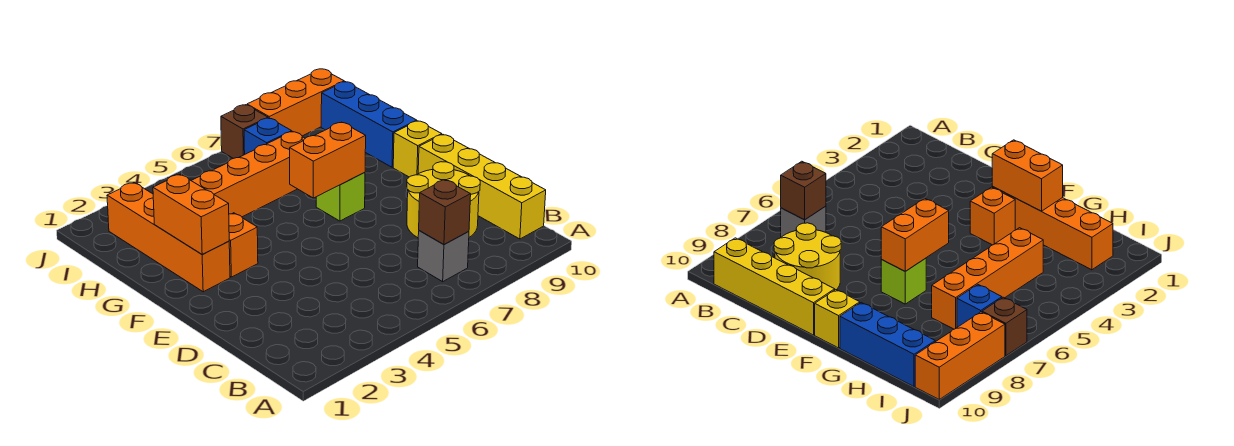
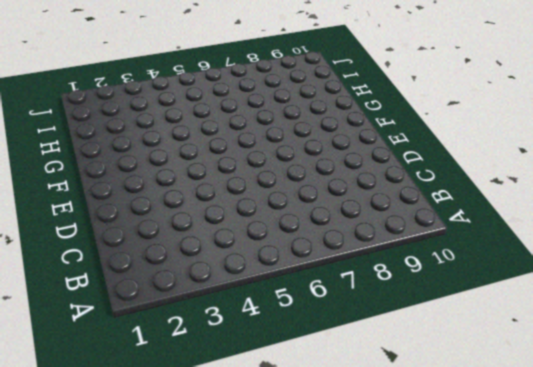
none -> grey brick B7 level 1
none -> yellow brick B10:E10 level 1
none -> yellow round brick C8:D9 level 1

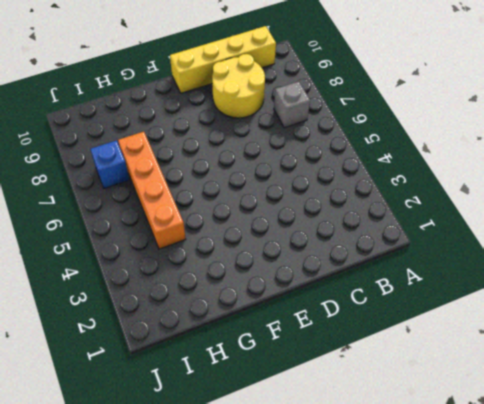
none -> orange brick F2:I2 level 1
none -> orange brick F3 level 1
none -> lime brick F7 level 1

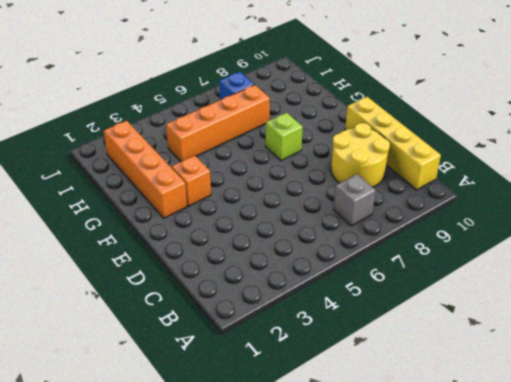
none -> yellow brick F10 level 1
none -> blue brick G10:I10 level 1
none -> brown brick J7 level 1

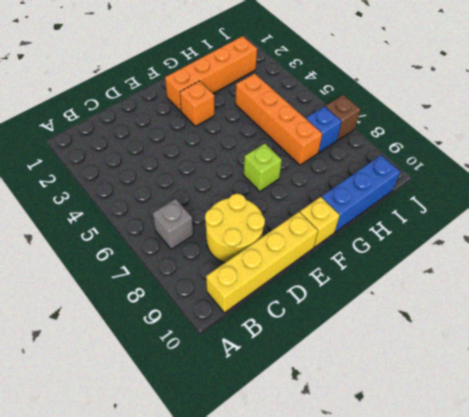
none -> orange brick J8:J10 level 1
none -> brown brick B7 level 2
none -> orange brick F2:G2 level 2

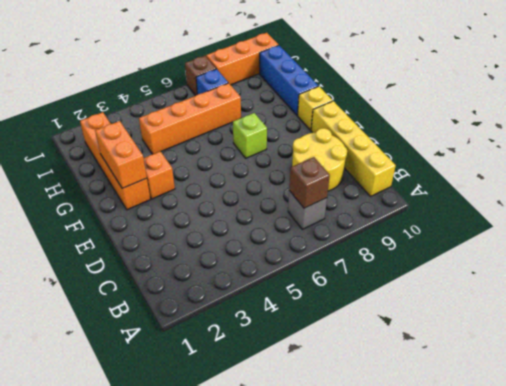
none -> orange brick F6:F7 level 2

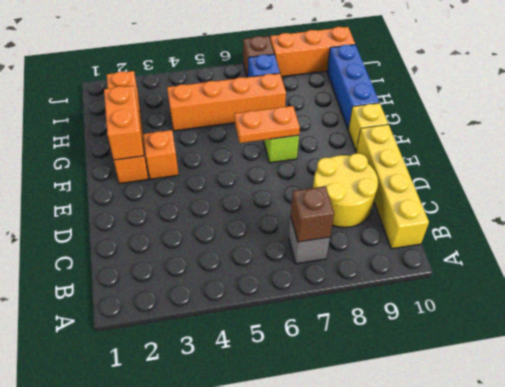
orange plate F6:F7 level 2 -> orange brick F6:F7 level 2

